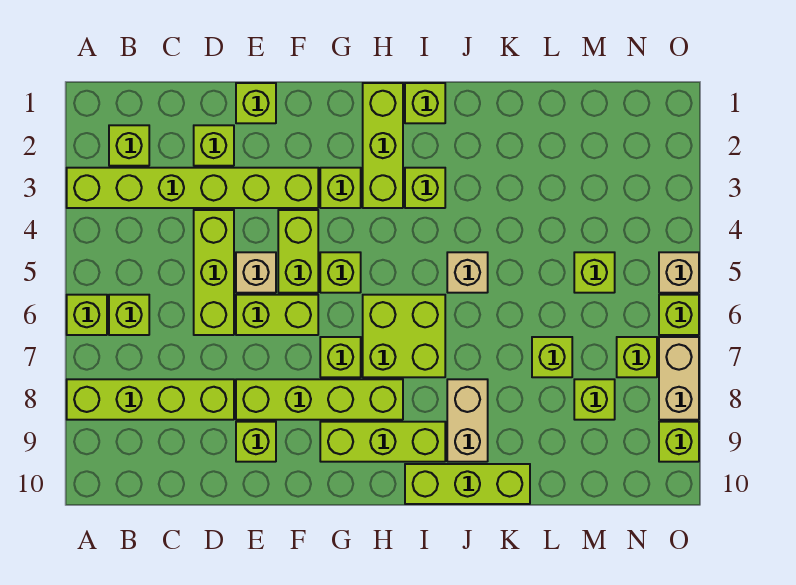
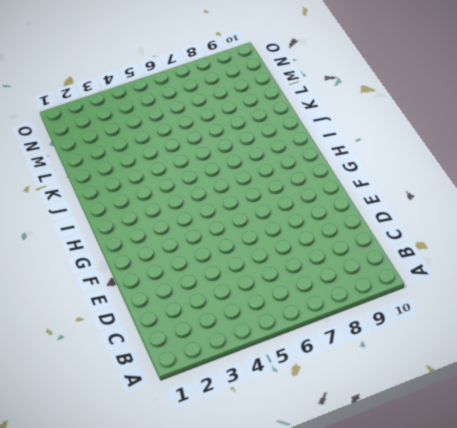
none -> lime brick A3:F3 level 1
none -> lime brick A6 level 1
none -> lime brick A8:D8 level 1
none -> lime brick B2 level 1

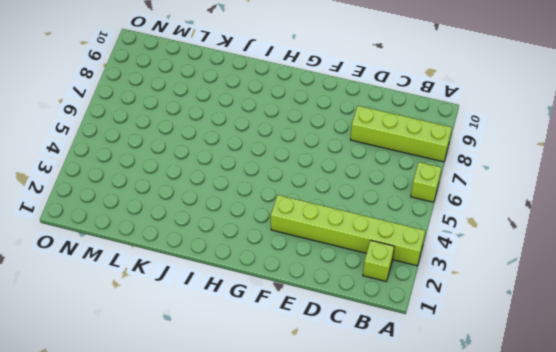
none -> lime brick B6 level 1
none -> lime brick D2 level 1
none -> lime brick D4:D6 level 1
none -> lime brick E1 level 1

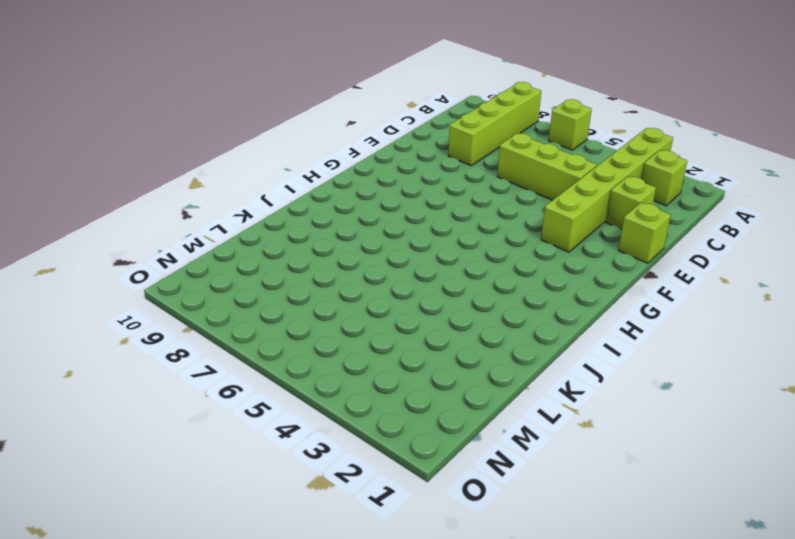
none -> lime brick B6 level 1
none -> tan brick E5 level 1
none -> lime brick E6:F6 level 1
none -> lime brick E8:H8 level 1

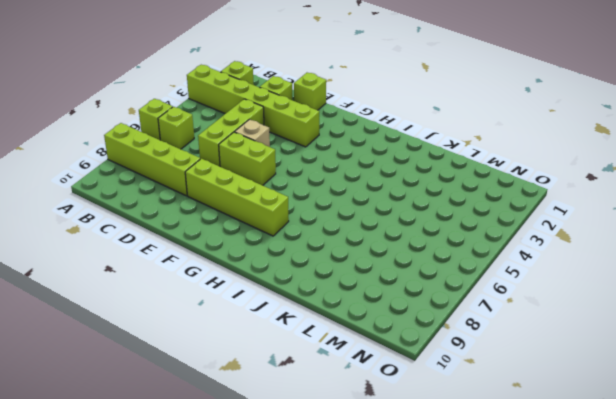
none -> lime brick E9 level 1
none -> lime brick F4:F5 level 1
none -> lime brick G3 level 1
none -> lime brick G5 level 1

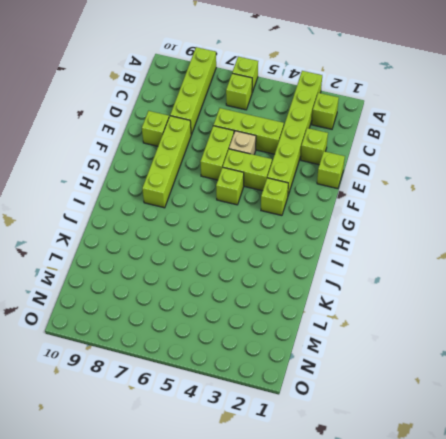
none -> lime brick G7 level 1
none -> lime brick G9:I9 level 1
none -> lime brick H1:H3 level 1
none -> lime brick H6:I7 level 1

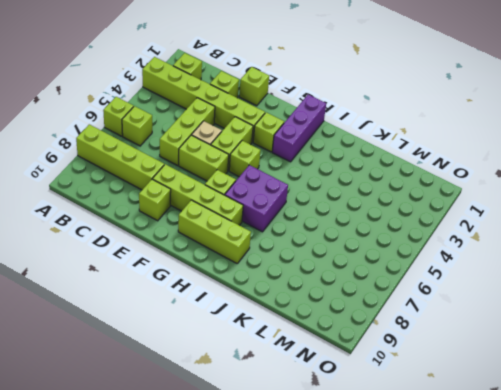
purple brick H1:H3 level 1 -> lime brick H1:H3 level 1
purple brick H6:I7 level 1 -> lime brick H6:I7 level 1
none -> lime brick I1 level 1
none -> lime brick I3 level 1
none -> lime brick I10:K10 level 1
none -> tan brick J5 level 1

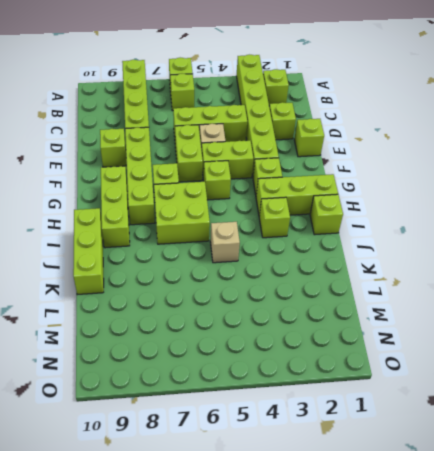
none -> tan brick J8:J9 level 1
none -> lime brick L7 level 1
none -> lime brick M5 level 1
none -> lime brick M8 level 1

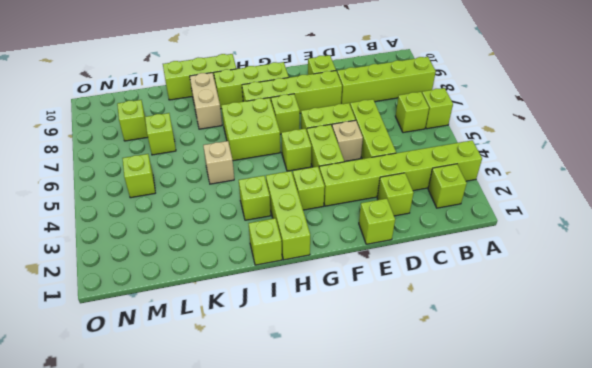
none -> lime brick N7 level 1
none -> tan brick O5 level 1
none -> lime brick O6 level 1
none -> tan brick O7:O8 level 1

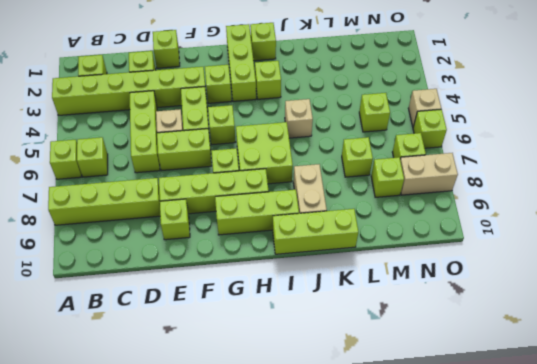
tan brick N8:O8 level 1 -> tan brick O7:O8 level 1
none -> lime brick O9 level 1

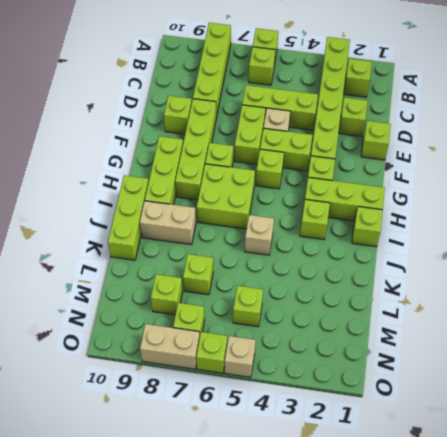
none -> lime brick O9 level 1

